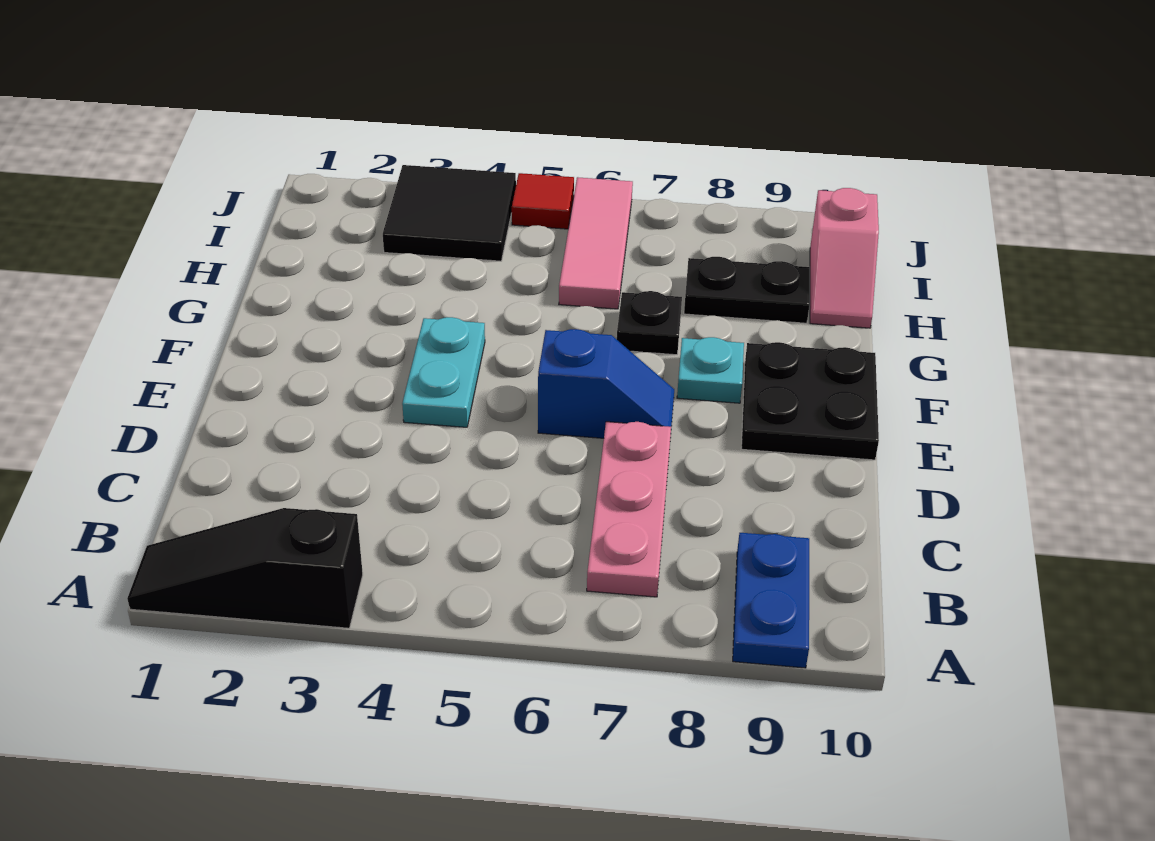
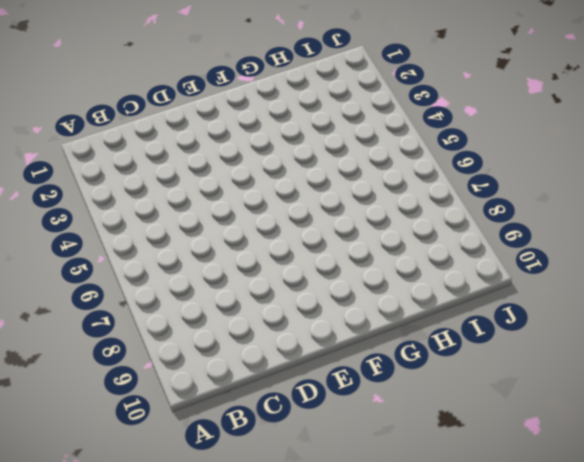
none -> black slope A1:A3 level 1 top 3
none -> blue plate A9:B9 level 1
none -> pink plate B7:D7 level 1

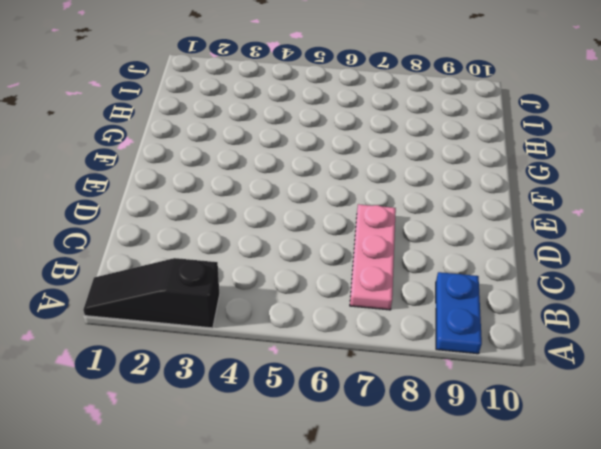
none -> cyan plate E4:F4 level 1
none -> blue slope E6:E7 level 1 top 6
none -> black plate E9:F10 level 1

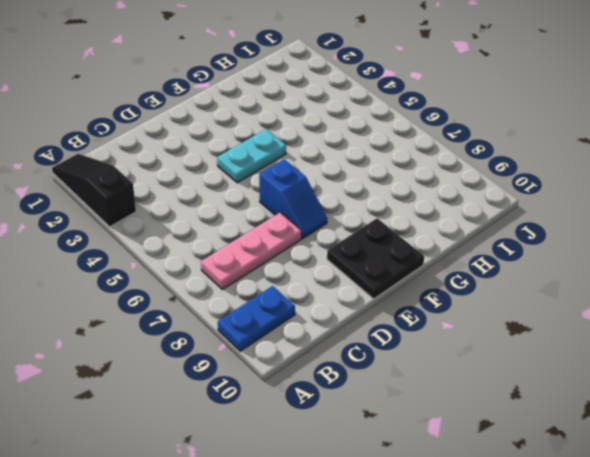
none -> cyan plate F8 level 1
none -> black plate G7 level 1
none -> pink tile H6:J6 level 1

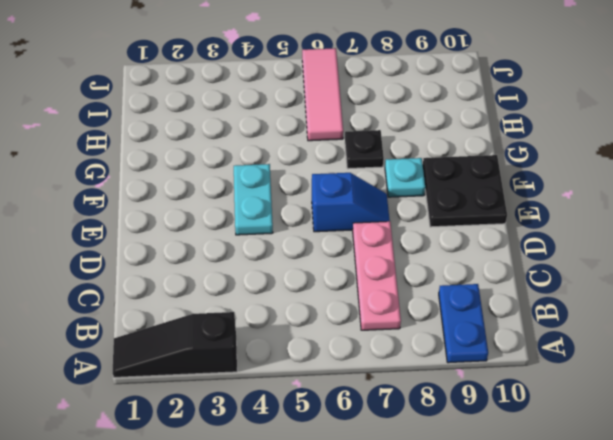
none -> black plate H8:H9 level 1
none -> pink slope H10:I10 level 1 top I
none -> black tile I3:J4 level 1

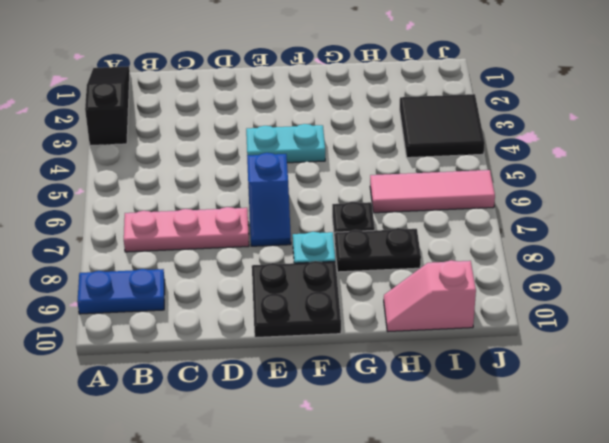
black plate G8:H8 level 1 -> black plate H8:H9 level 1
none -> red tile J5 level 1

